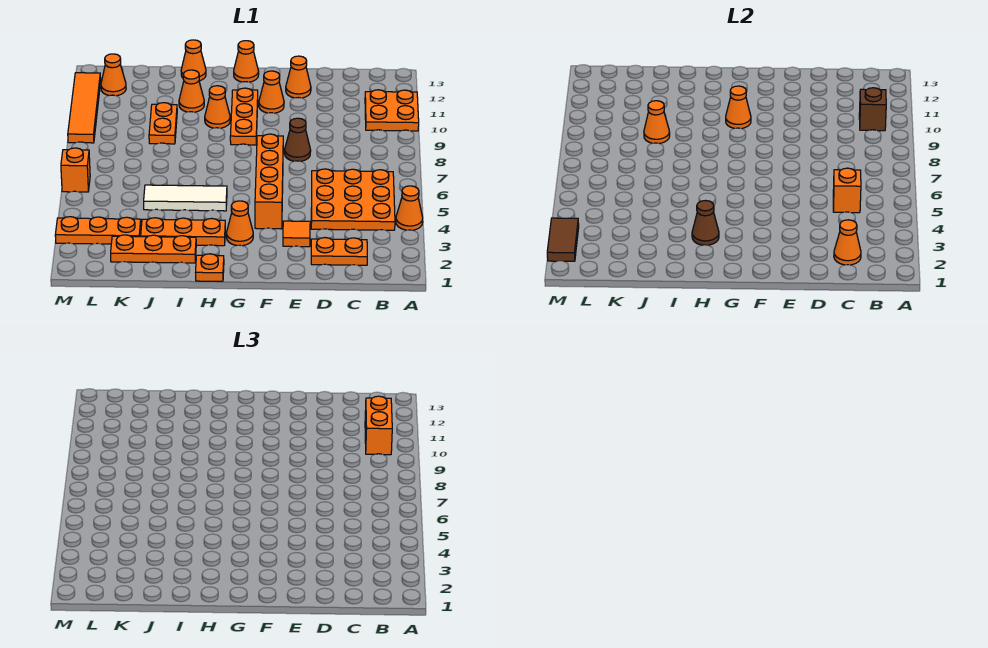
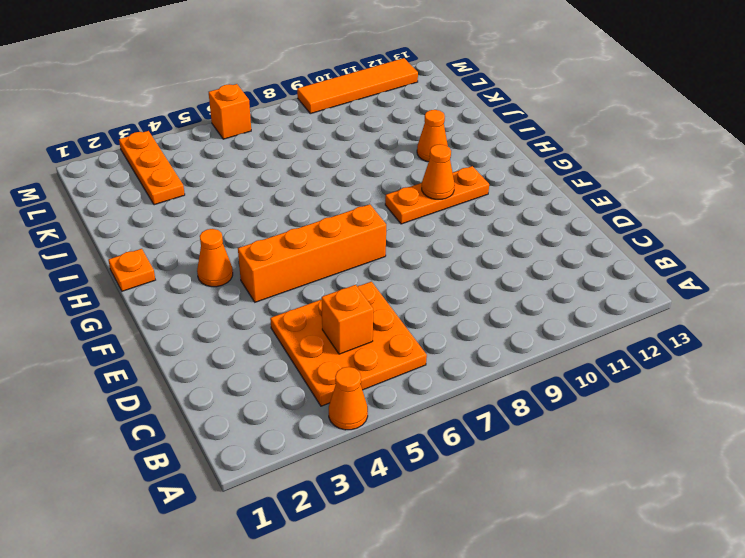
none -> orange plate A10:B11 level 1
none -> orange plate C2:D2 level 1
none -> orange tile E3 level 1
none -> brown cone E8 level 1

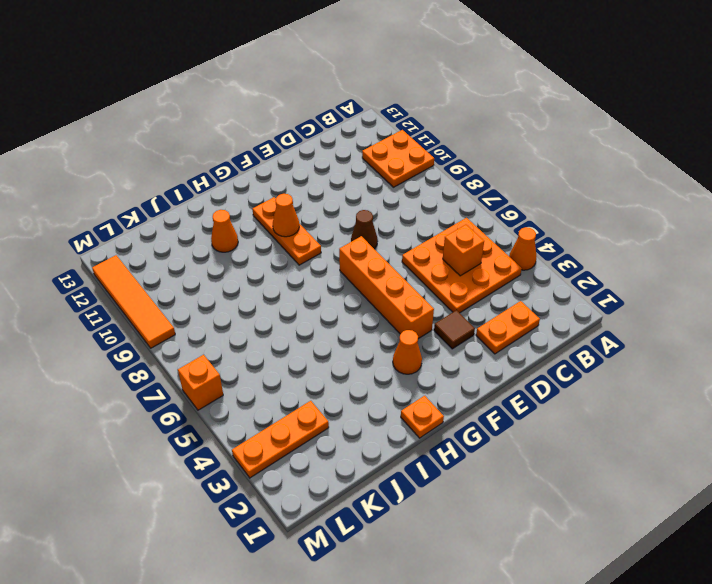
brown tile E3 level 1 -> orange tile E3 level 1
none -> orange cone E12 level 1
none -> orange cone F11 level 1
none -> orange cone G13 level 1
none -> orange plate H3:J3 level 1

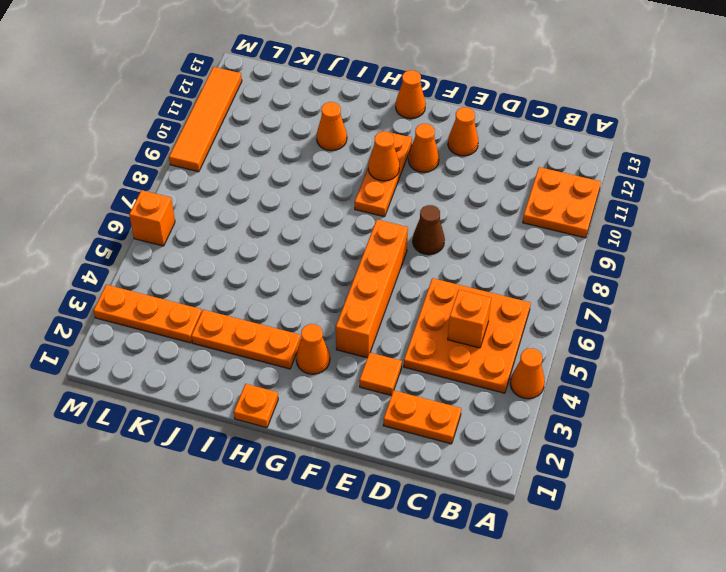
none -> white tile H5:J5 level 1
none -> orange cone H10 level 1
none -> orange plate I2:K2 level 1
none -> orange cone I13 level 1

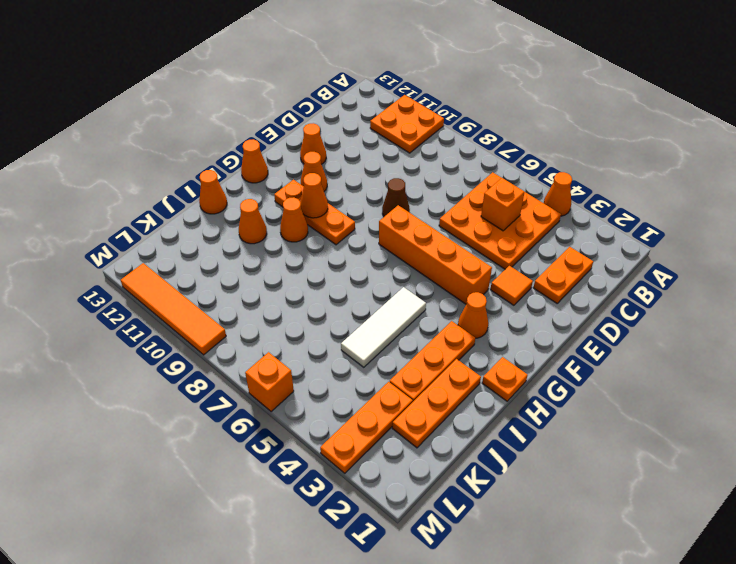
none -> orange plate J9:J10 level 1
none -> orange cone L12 level 1
none -> brown brick B10 level 2
none -> orange cone C2 level 2

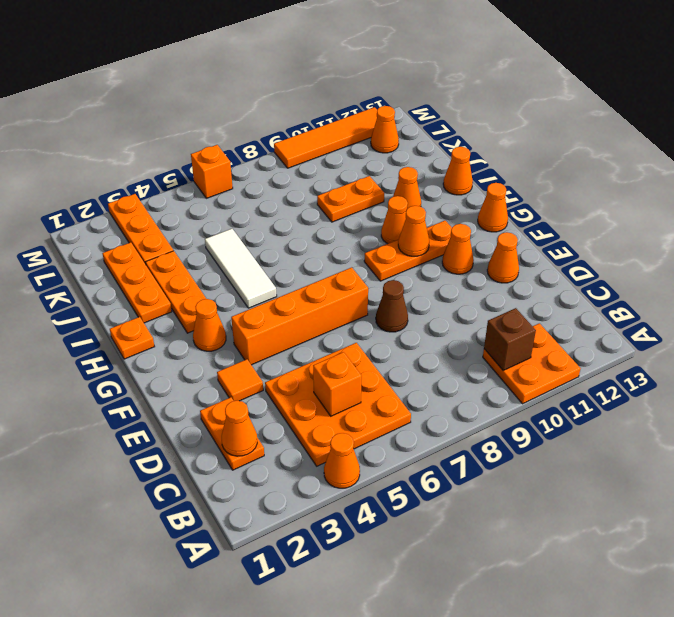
none -> brown cone H3 level 2
none -> orange cone J9 level 2
none -> brown tile M2:M3 level 2
none -> orange brick B10:B11 level 3

